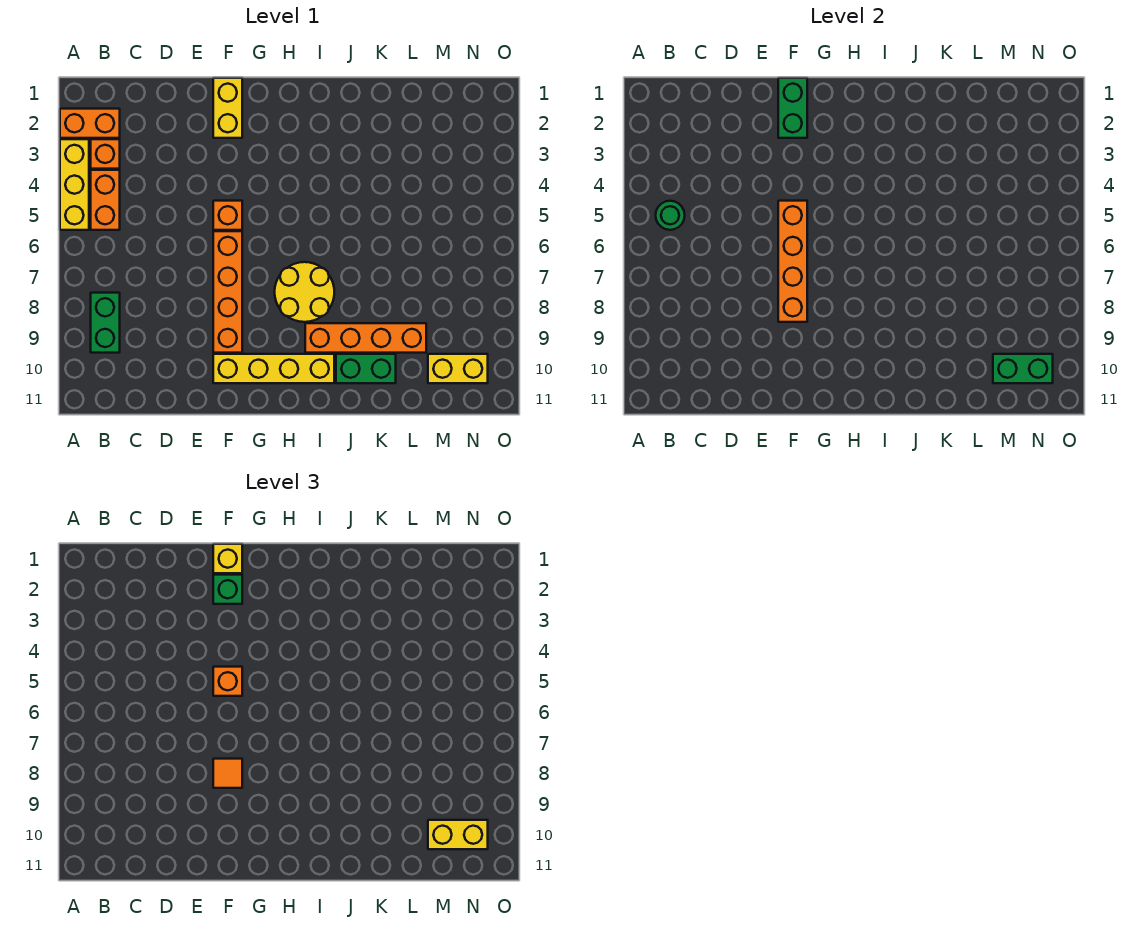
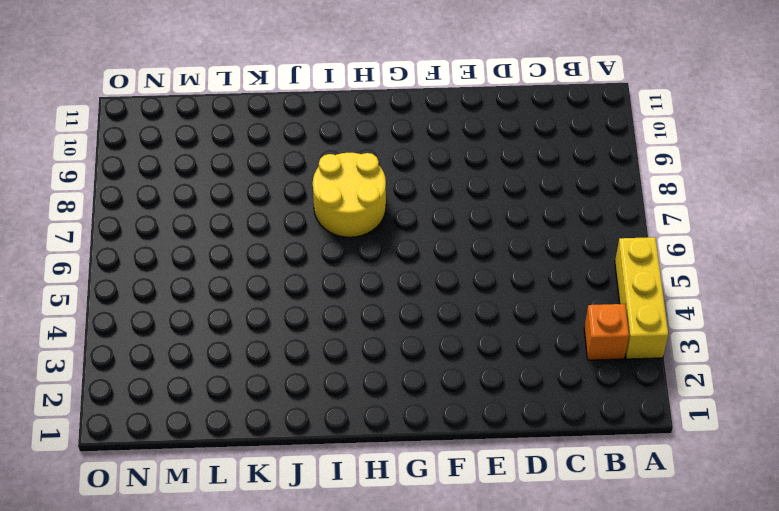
none -> orange brick A2:B2 level 1
none -> orange brick B4:B5 level 1
none -> green brick B8:B9 level 1

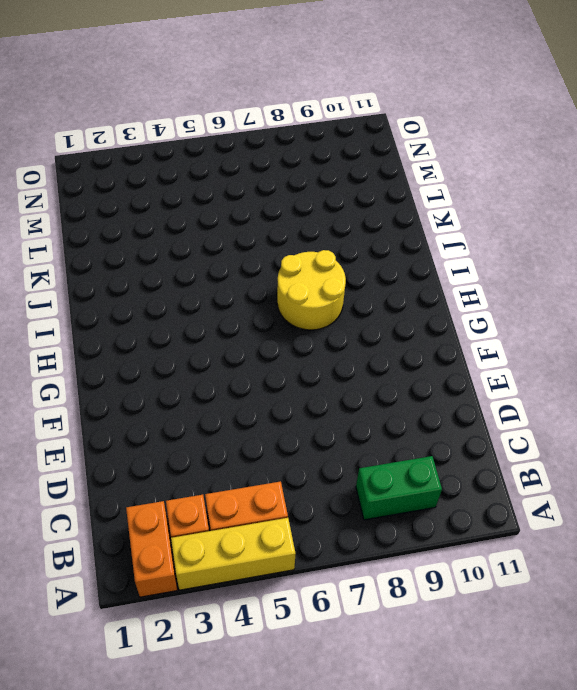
none -> yellow brick F1:F2 level 1
none -> orange brick F5 level 1
none -> orange brick F6:F9 level 1

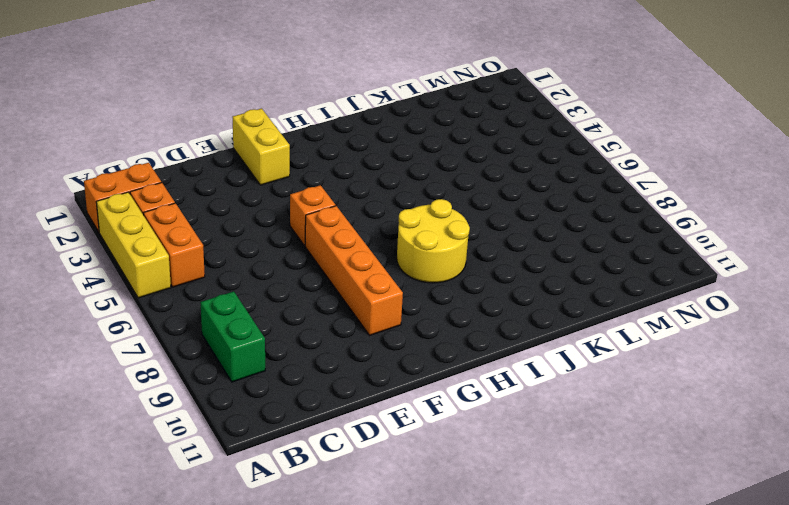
none -> yellow brick F10:I10 level 1
none -> orange brick I9:L9 level 1
none -> green brick J10:K10 level 1

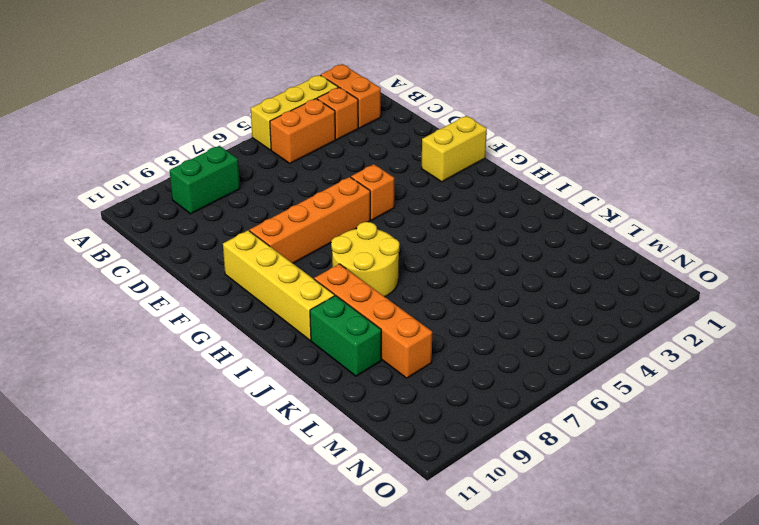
none -> yellow brick M10:N10 level 1
none -> green round brick B5 level 2
none -> green brick F1:F2 level 2

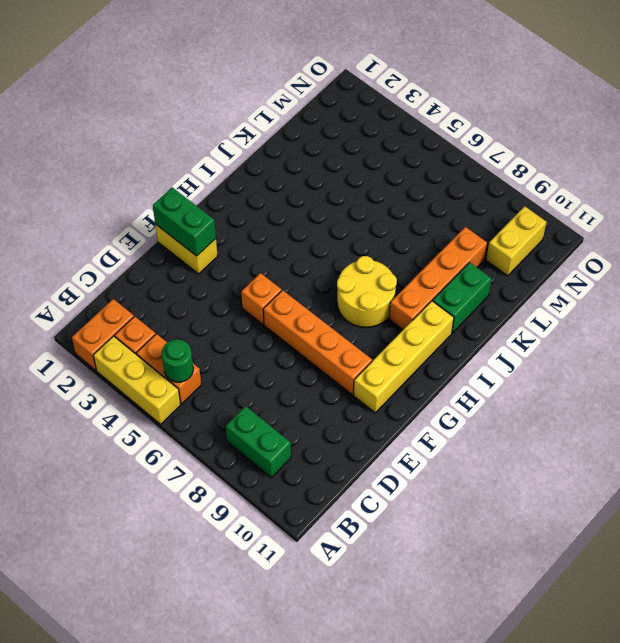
none -> orange brick F5:F8 level 2
none -> green brick M10:N10 level 2
none -> yellow brick F1 level 3

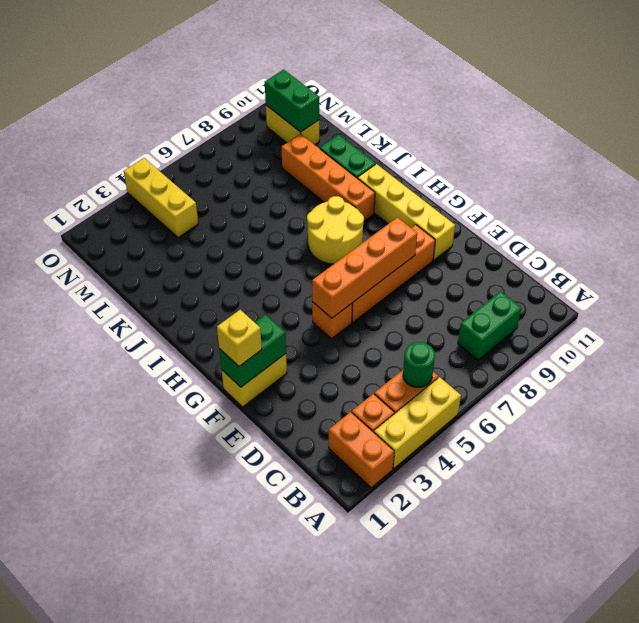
yellow brick M4:O4 level 1 -> none
none -> green brick F2 level 3
none -> orange brick F5 level 3
none -> orange tile F8 level 3

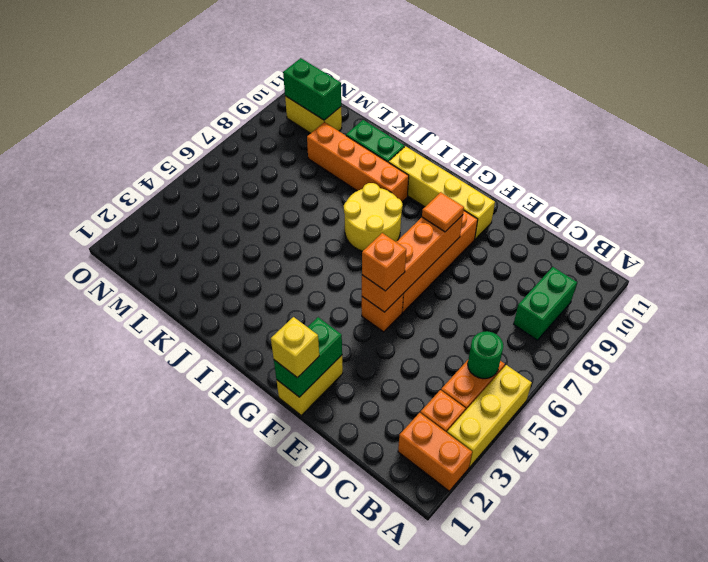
none -> green brick F2 level 3
none -> yellow brick M10:N10 level 3

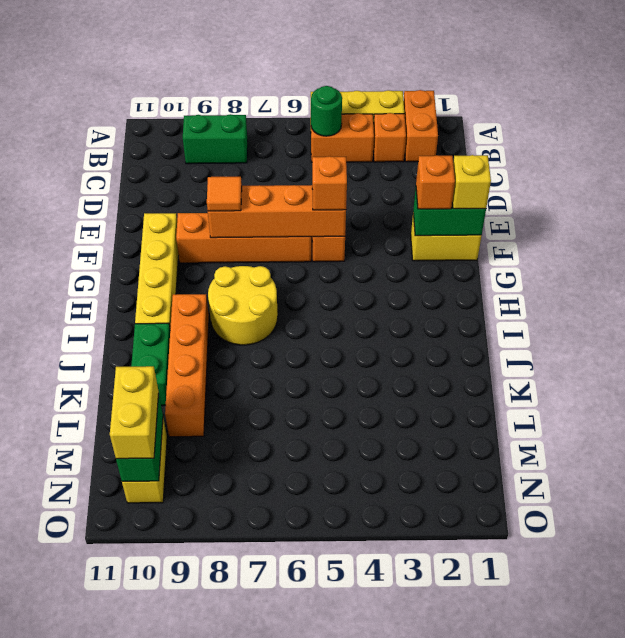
orange brick F2 level 3 -> green brick F2 level 3

